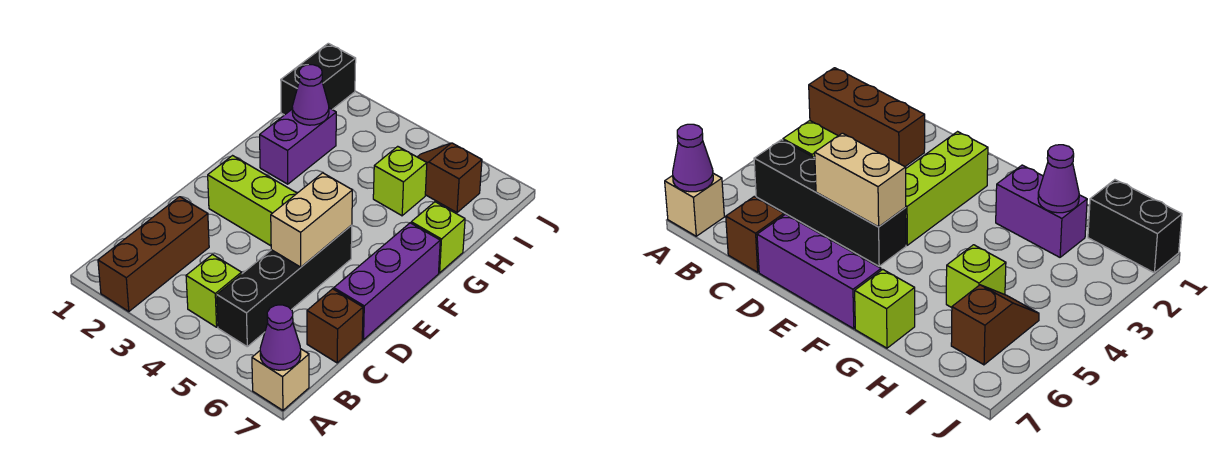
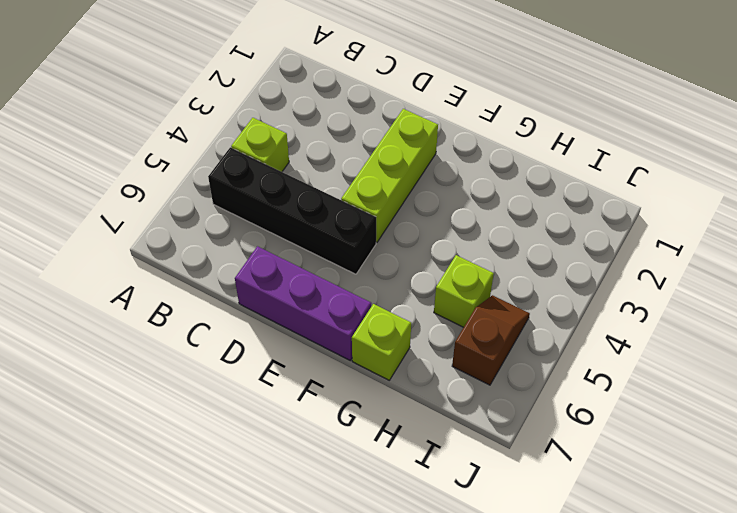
none -> brown brick A2:C2 level 1
none -> tan brick A7 level 1
none -> brown brick C7 level 1

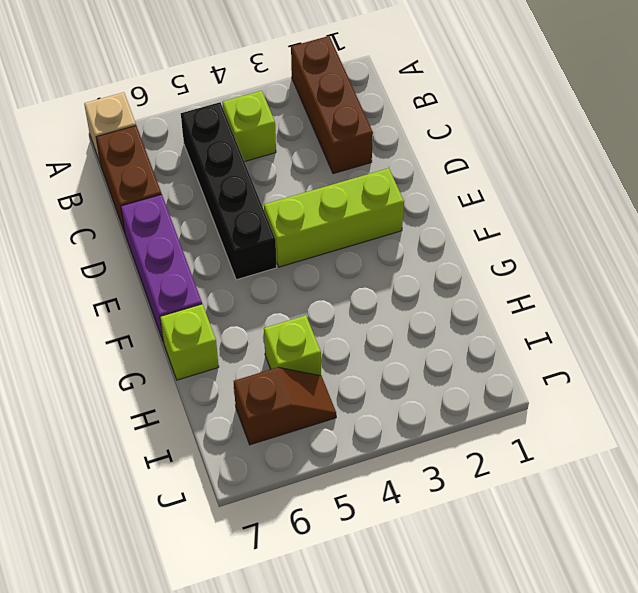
brown brick B7:C7 level 1 -> brown brick C7 level 1
none -> purple brick G2:H2 level 1
none -> black brick I1:J1 level 1
none -> purple cone A7 level 2

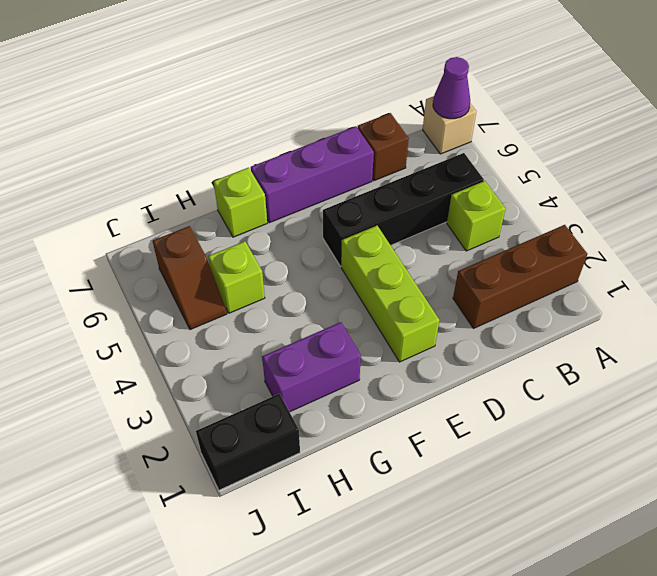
none -> tan brick D5:E5 level 2
none -> purple cone H2 level 2

